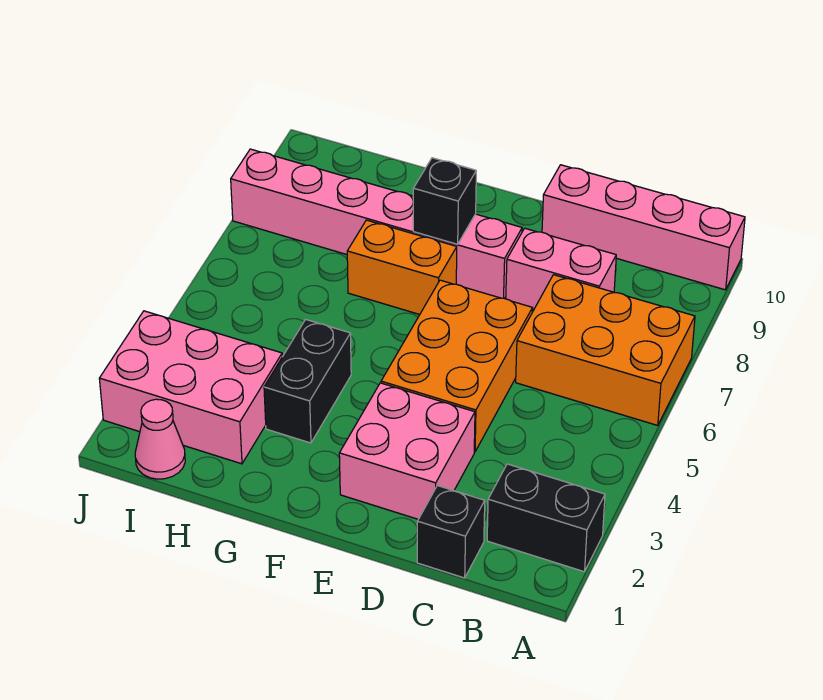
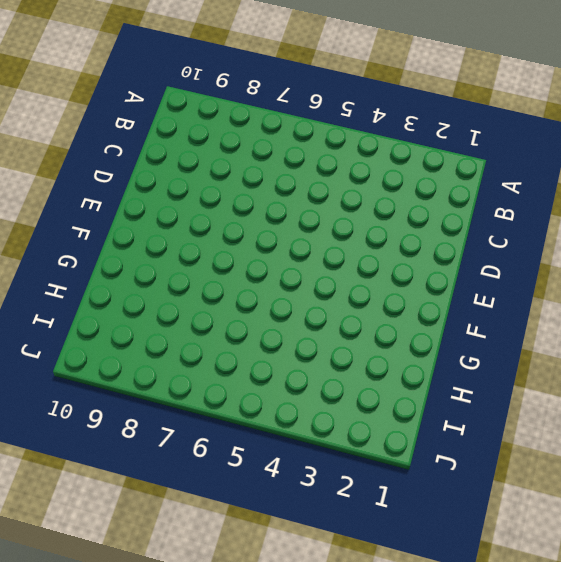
none -> black brick A2:B2 level 1
none -> orange brick A6:C7 level 1
none -> pink brick A10:D10 level 1

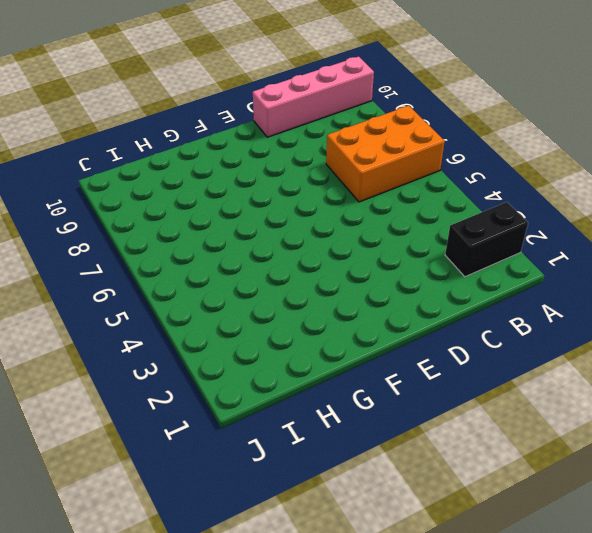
none -> black brick C1 level 1
none -> pink brick C8:D8 level 1
none -> pink brick D2:E3 level 1

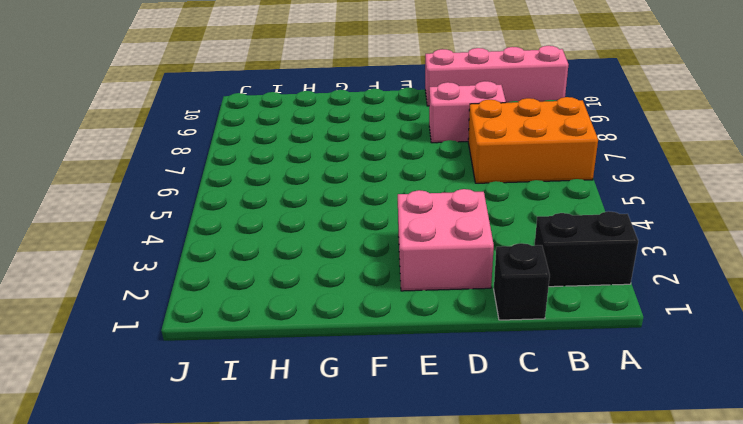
none -> orange brick D4:E6 level 1
none -> pink brick E8:J8 level 1
none -> orange brick F7:G7 level 1

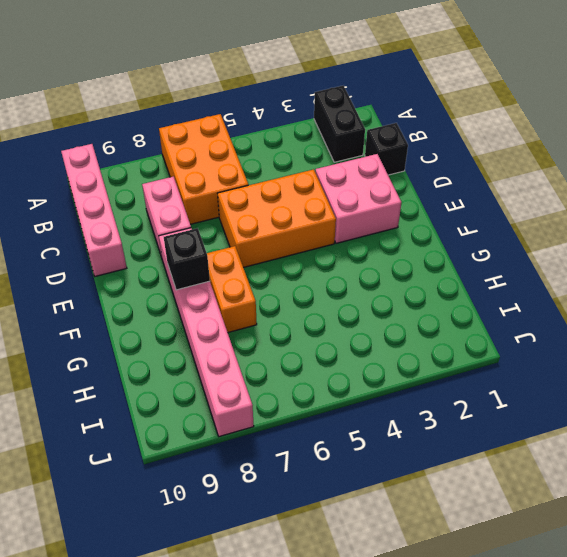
none -> black brick G3:G4 level 1
none -> pink brick H2:J3 level 1
none -> pink cone I1 level 1

